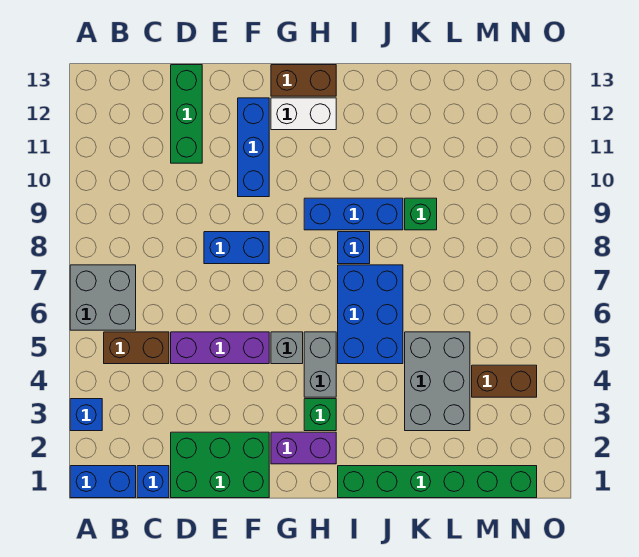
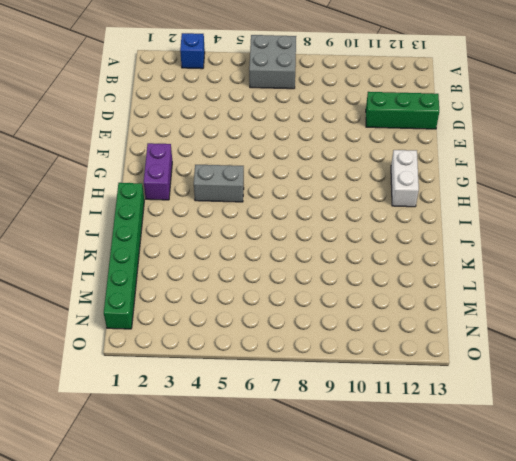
none -> blue brick A1:B1 level 1
none -> brown brick B5:C5 level 1
none -> blue brick C1 level 1

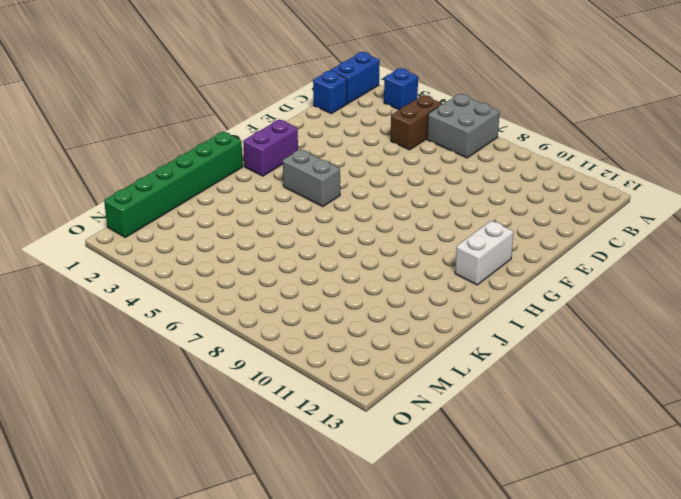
none -> green brick D1:F2 level 1
none -> purple brick D5:F5 level 1
none -> green brick D11:D13 level 1

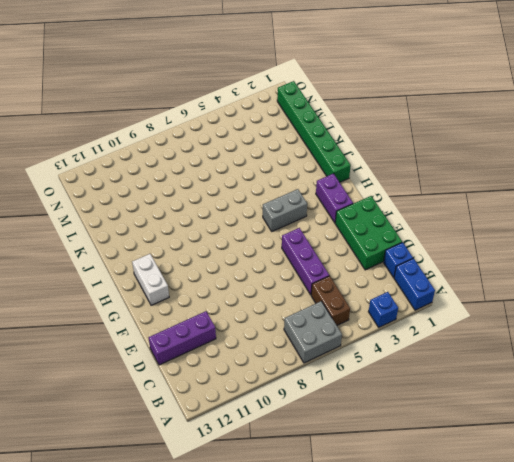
purple brick D11:D13 level 1 -> green brick D11:D13 level 1
none -> blue brick E8:F8 level 1
none -> blue brick F10:F12 level 1
none -> grey brick G5 level 1

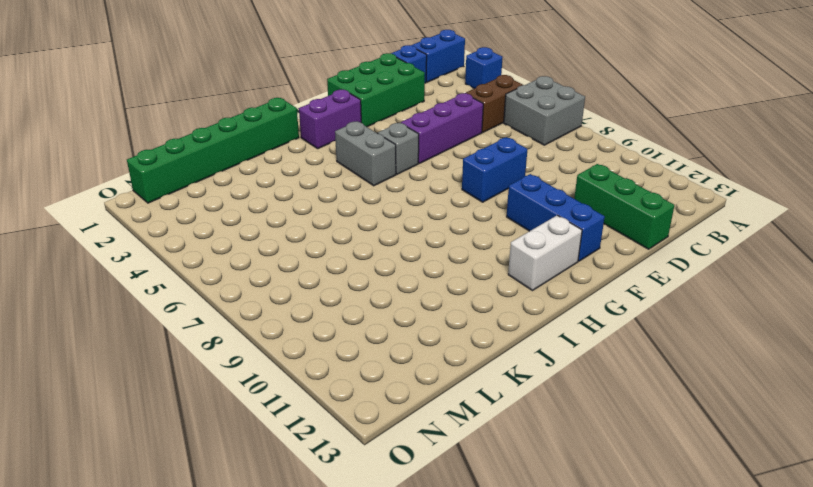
none -> brown brick G13:H13 level 1
none -> green brick H3 level 1
none -> blue brick H9:J9 level 1

